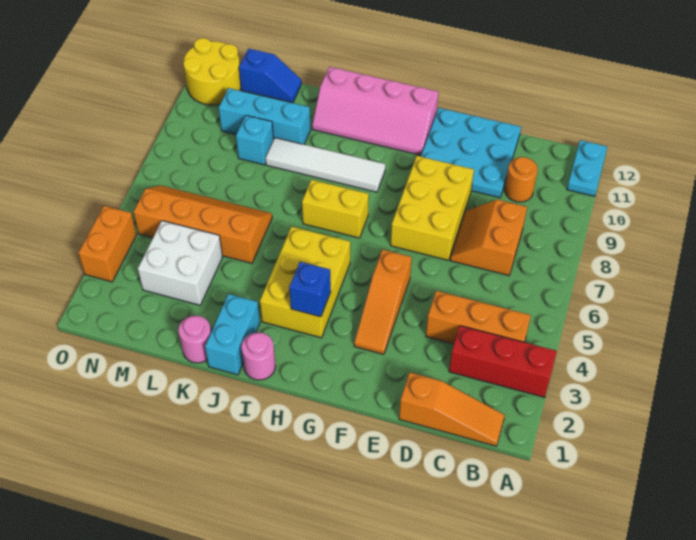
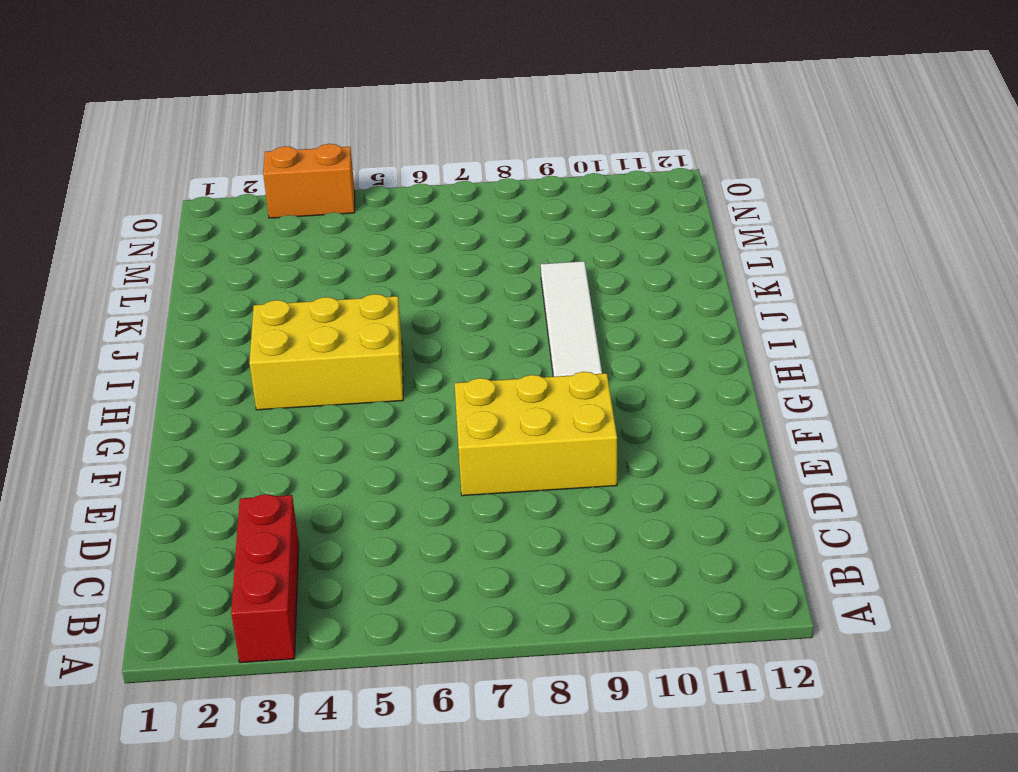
none -> cyan plate A11:A12 level 1
none -> orange slope B1:D1 level 1 top D
none -> orange brick B4:D4 level 1

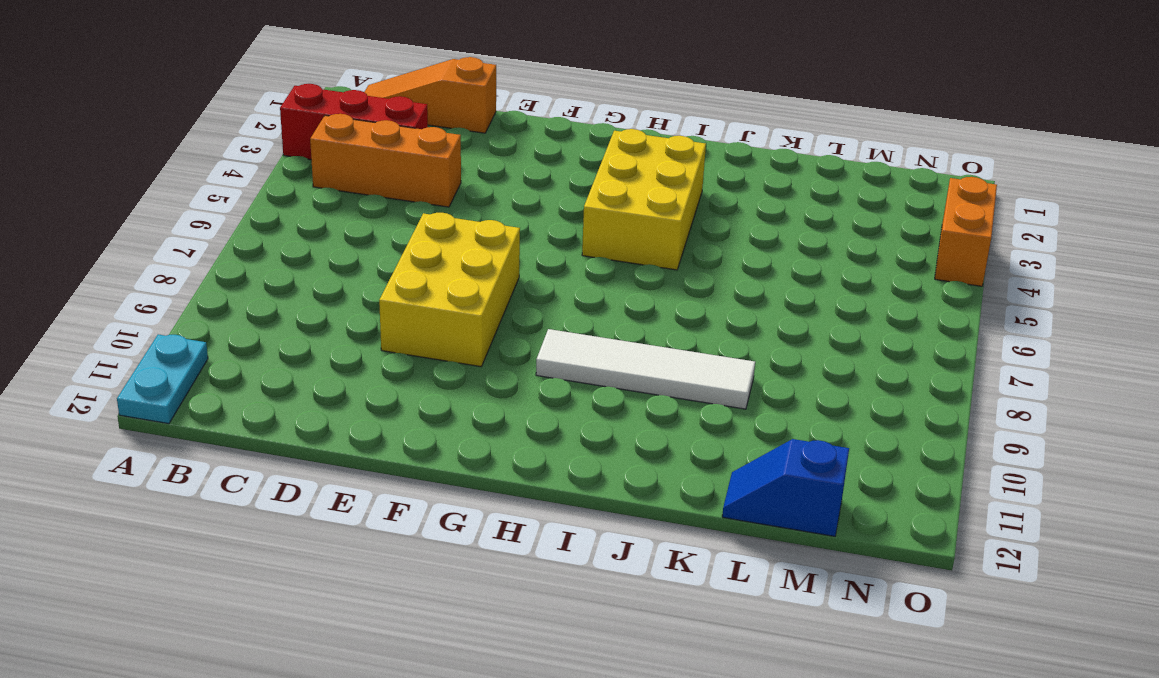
none -> orange slope C7:D8 level 1 top C
none -> orange round brick C10 level 1
none -> cyan plate D10:F12 level 1

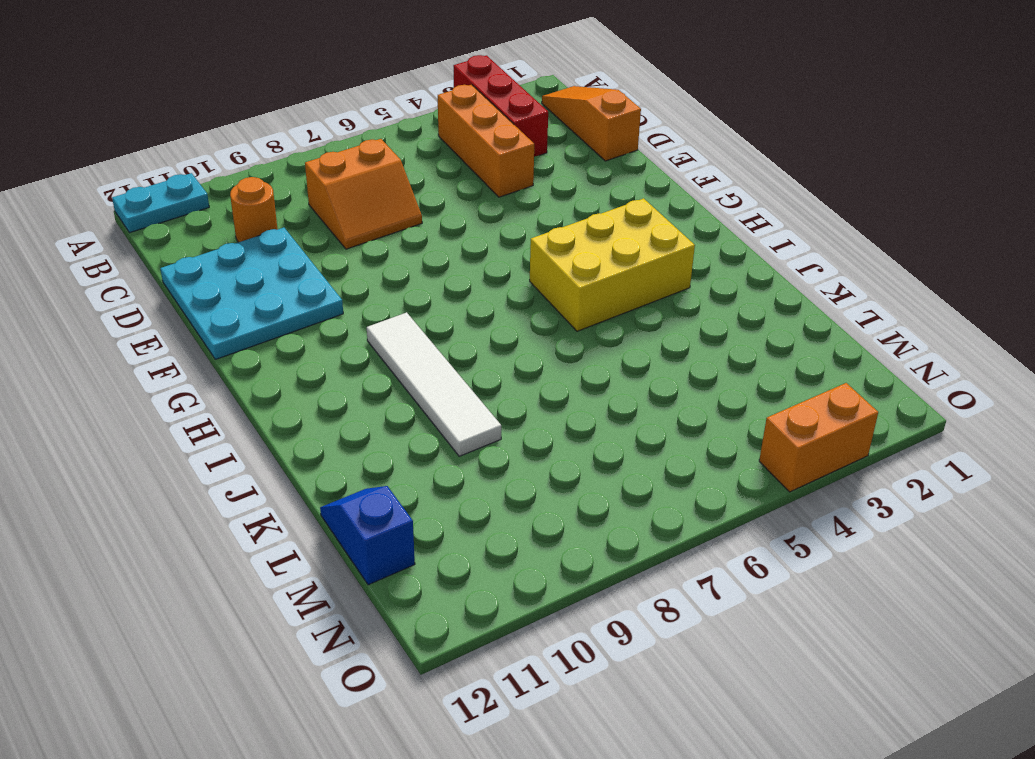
none -> yellow brick E7:F9 level 1
none -> orange slope F3:F5 level 1 top 5
none -> pink slope G11:J12 level 1 top 12

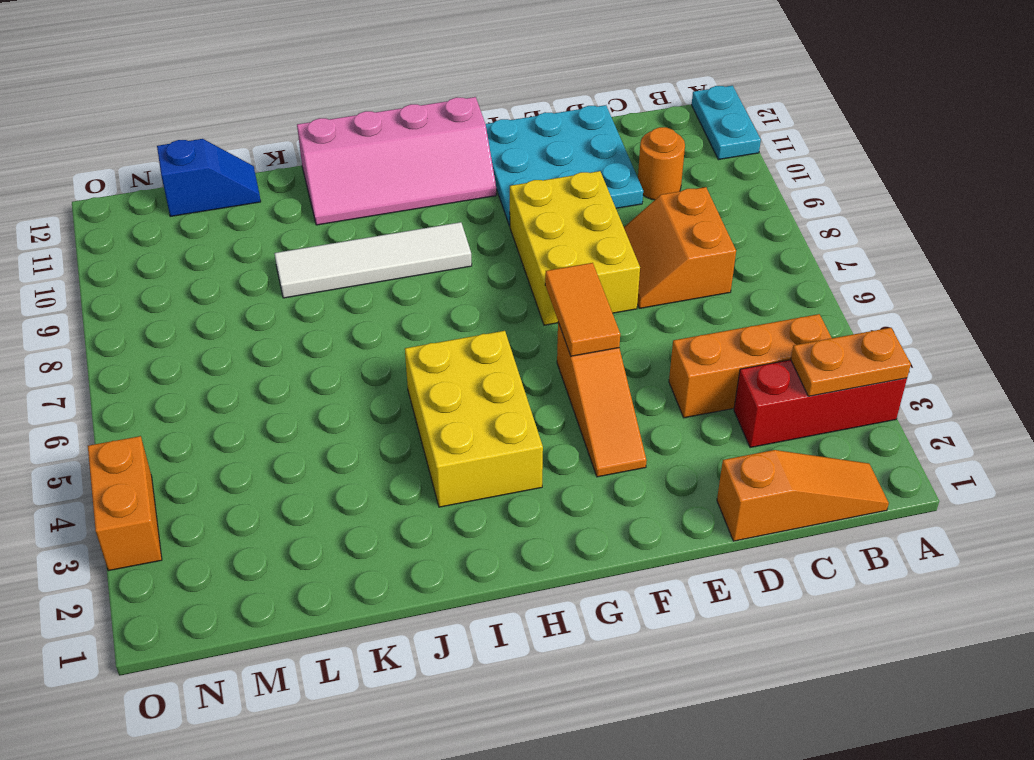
orange plate A3:B3 level 2 -> none
orange tile F5:F6 level 2 -> none
none -> yellow brick H7:I7 level 1
none -> pink round brick I1 level 1
none -> cyan brick J1:J2 level 1

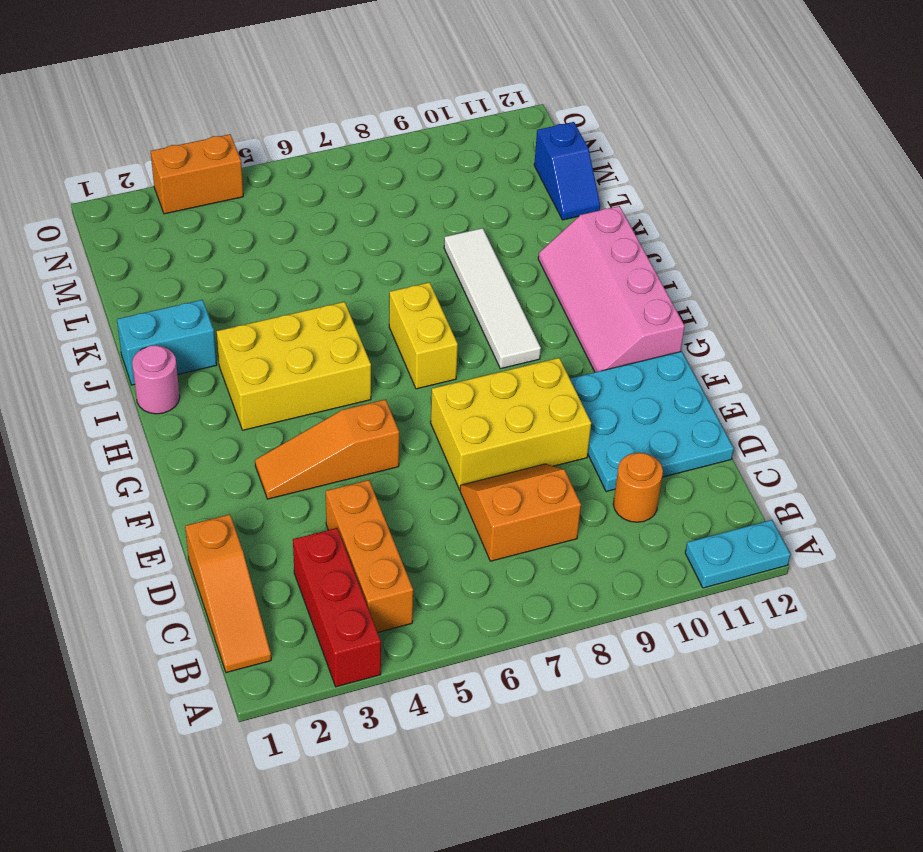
none -> pink round brick K1 level 1
none -> orange slope K5:N6 level 1 top 5
none -> cyan brick K10:M10 level 1

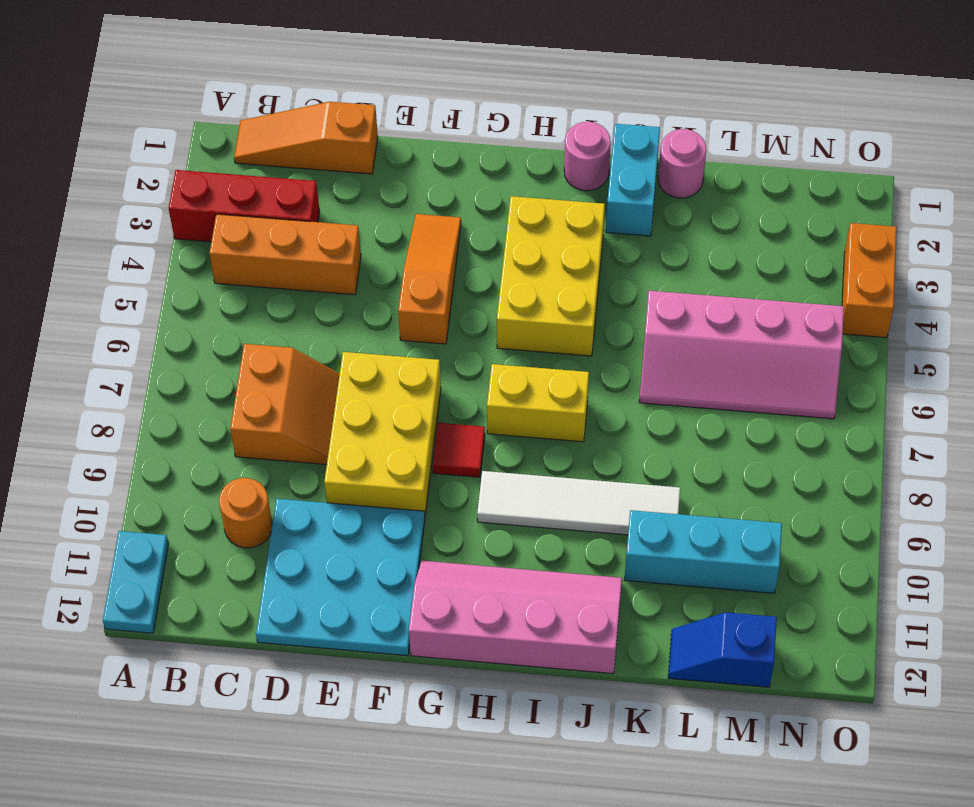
red tile G8 level 1 -> none
pink slope K5:N6 level 1 top 5 -> orange slope K5:N6 level 1 top 5
none -> white brick L3:M4 level 1
none -> cyan brick L9 level 1
none -> yellow round brick N11:O12 level 1

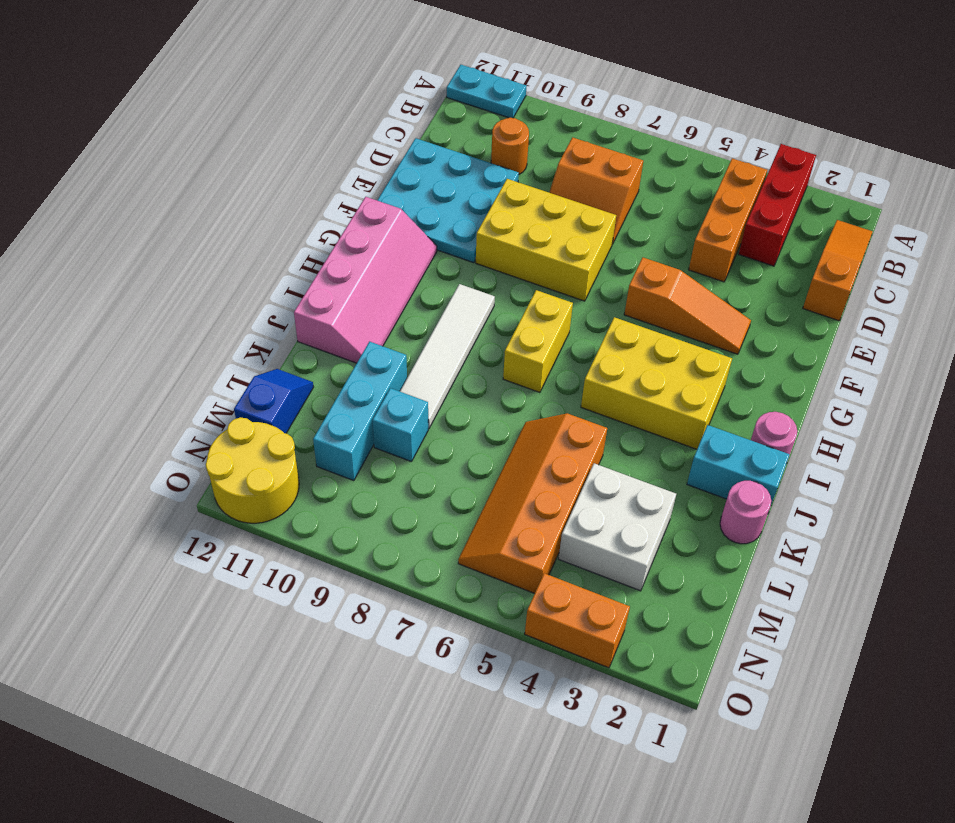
none -> blue brick H3 level 2

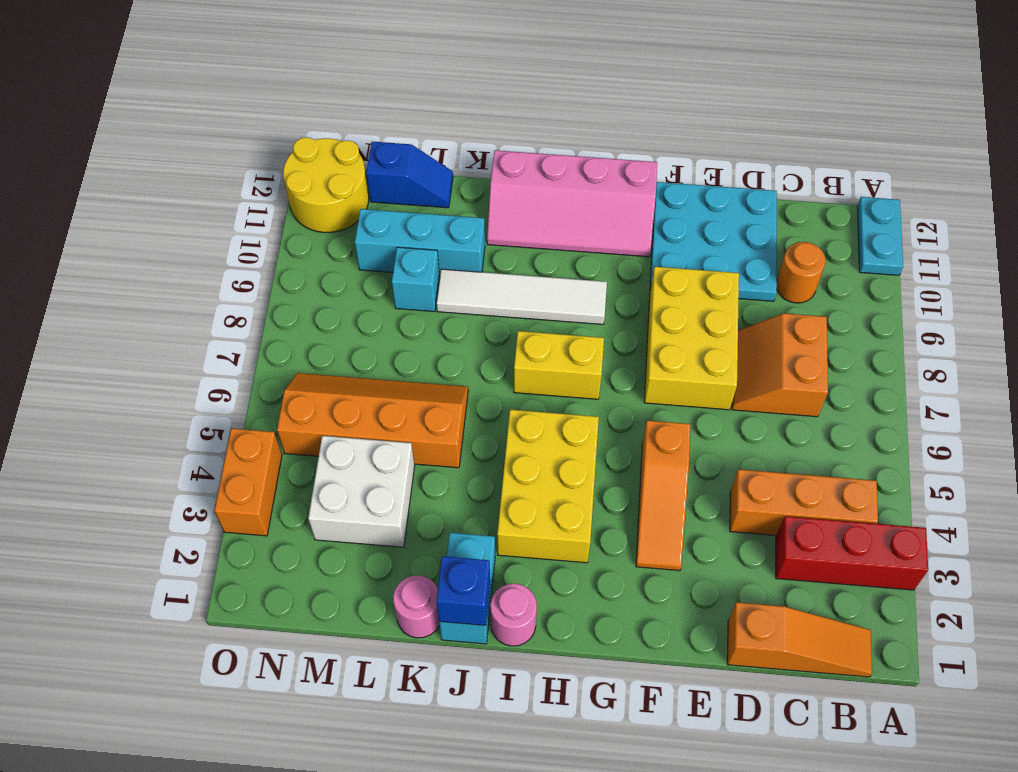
blue brick J1 level 2 -> blue brick H3 level 2

